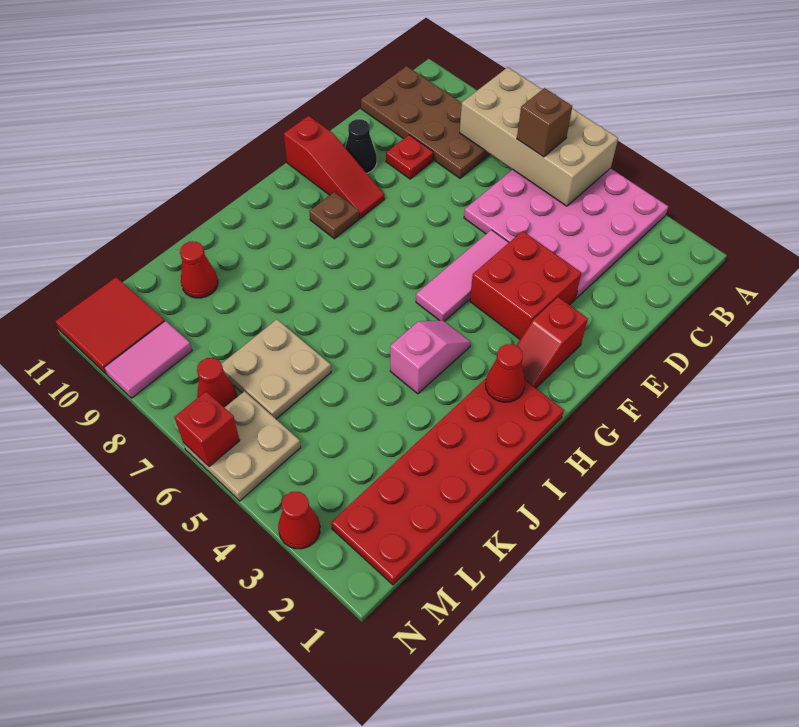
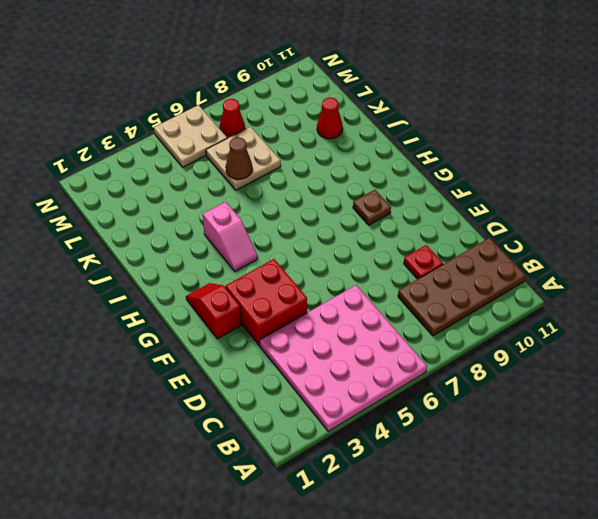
brown cone K6 level 2 -> none
none -> pink tile E5:G5 level 1
none -> black cone E10 level 1
none -> red slope F9:F11 level 1 top 11

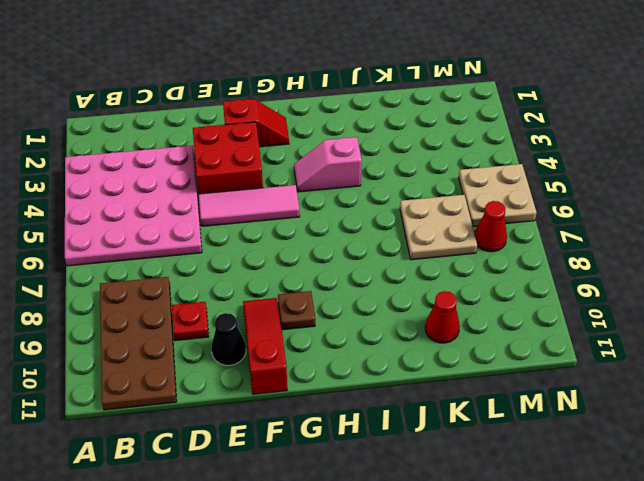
none -> red plate H1:M2 level 1
none -> pink tile M9:N9 level 1
none -> red tile M10:N11 level 1

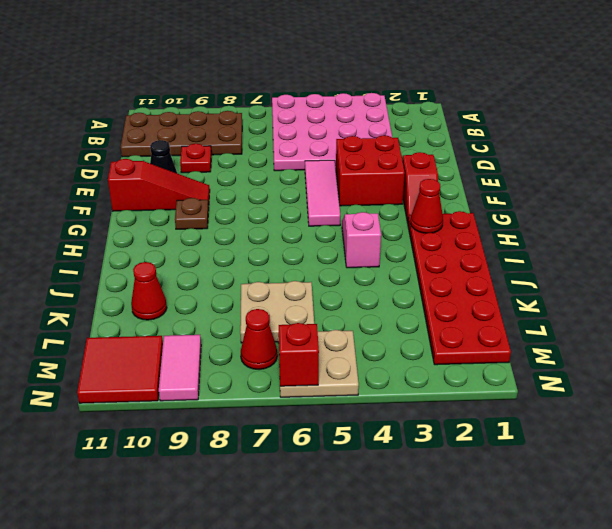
none -> red cone N3 level 1
none -> tan brick A5:B8 level 2
none -> brown brick B6 level 3

